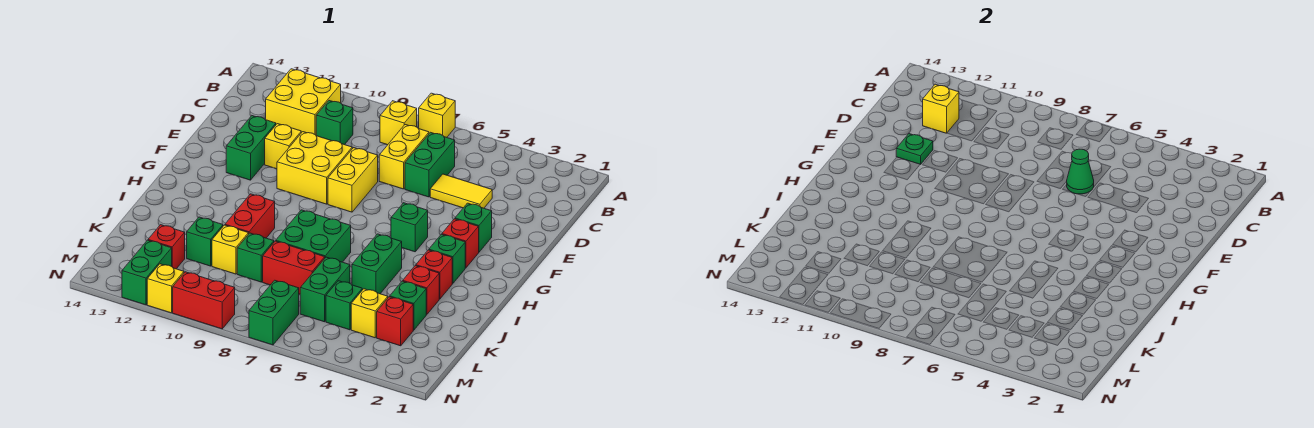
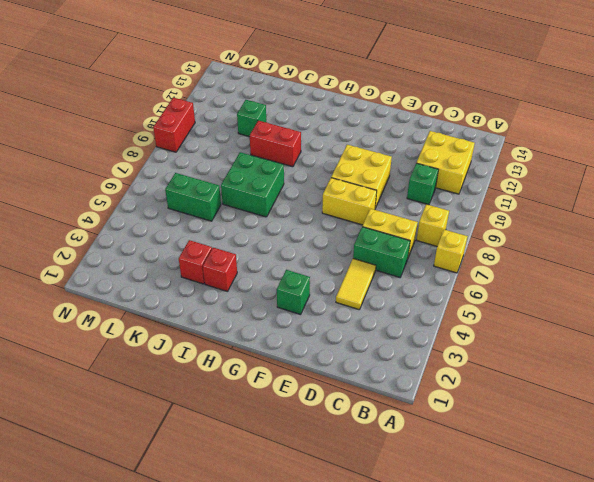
none -> yellow brick E11 level 1
none -> green brick E12:F12 level 1
none -> red brick G3 level 1
none -> green brick G5 level 1

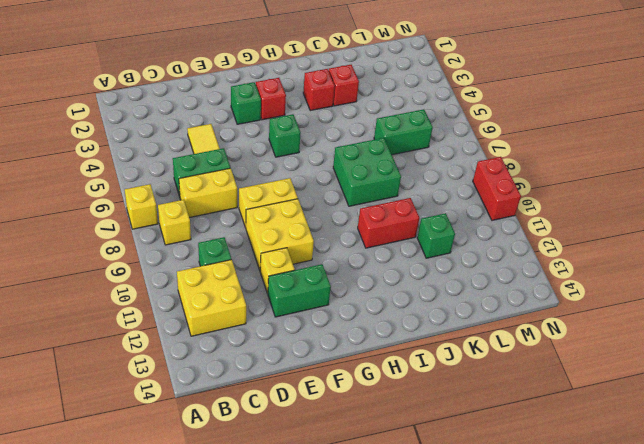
none -> green brick H3 level 1
none -> green brick I5:J5 level 1
none -> green brick K3 level 1
none -> red brick K7:K8 level 1

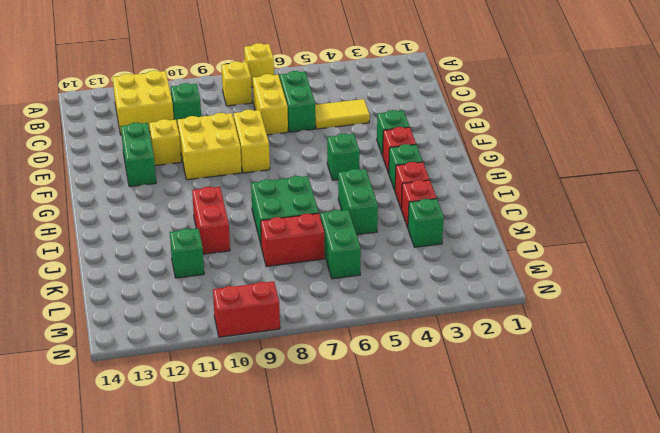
none -> green brick K9 level 1
none -> yellow brick K10 level 1
none -> red brick L3 level 1
none -> yellow brick L4 level 1

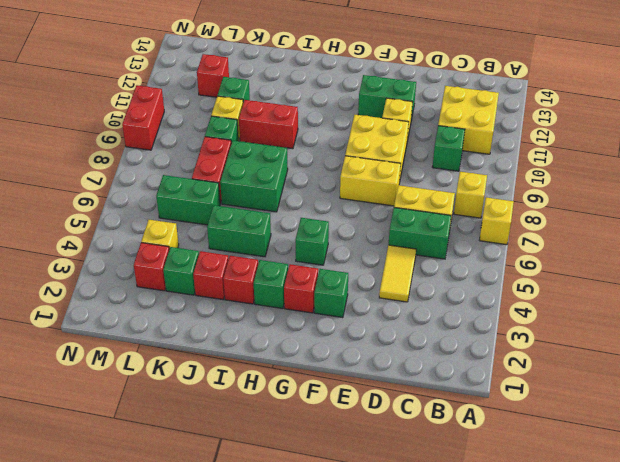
none -> green brick L5 level 1
none -> green brick M7:N7 level 1
none -> green brick M12:N12 level 1
none -> yellow brick N11 level 1

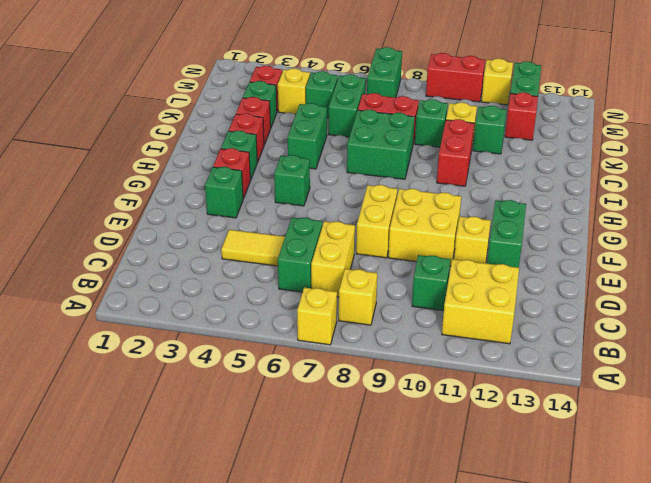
none -> yellow brick C12 level 2
none -> green cone D6 level 2
none -> green plate E12 level 2

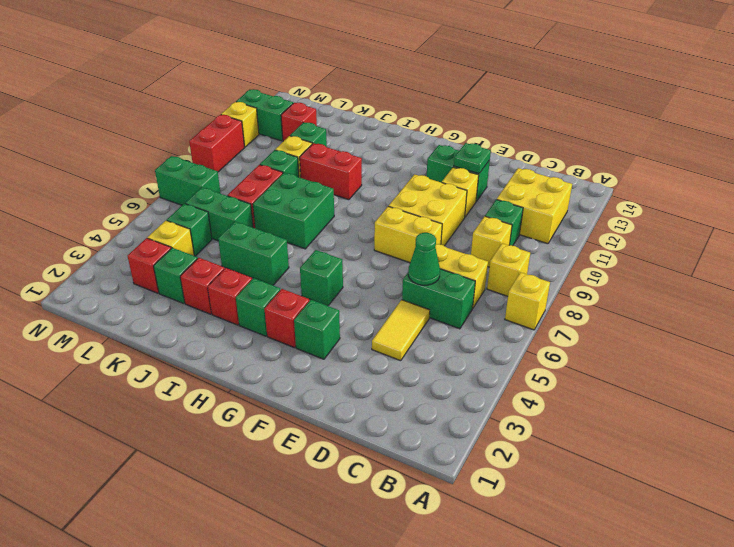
yellow brick C9 level 1 -> yellow brick C12 level 2

